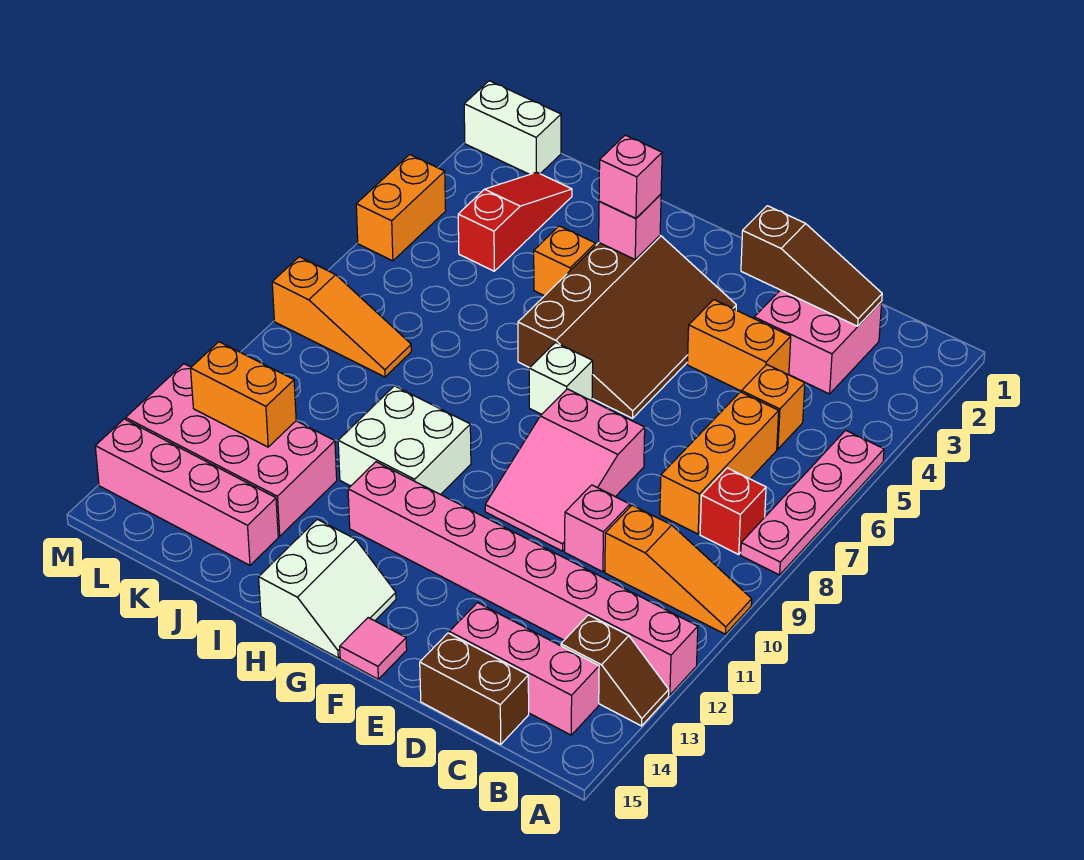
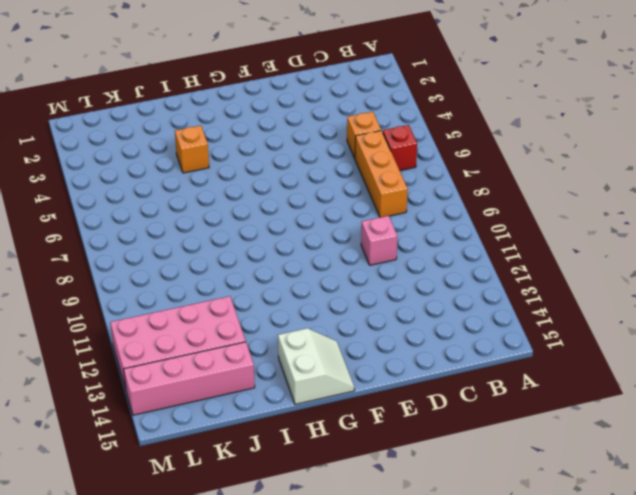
red brick B6 level 1 -> red brick B8 level 1
none -> pink plate A5:A8 level 1
none -> orange slope A10:C10 level 1 top C
none -> pink brick A12:H12 level 1

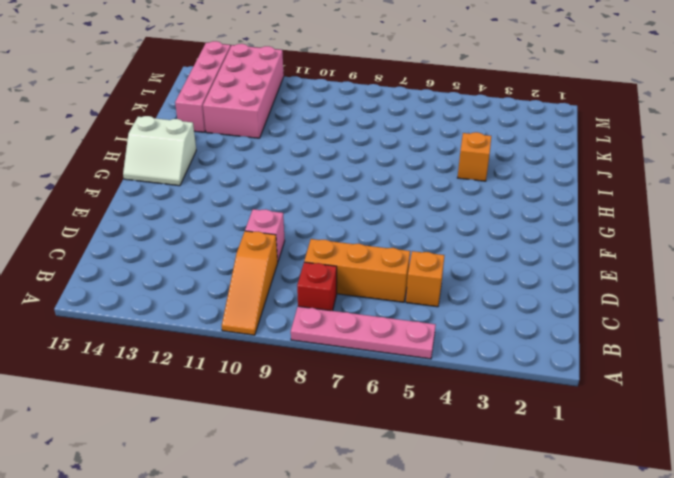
none -> pink brick A12:H12 level 1
none -> brown slope A13:B13 level 1 top B
none -> pink brick B14:D14 level 1

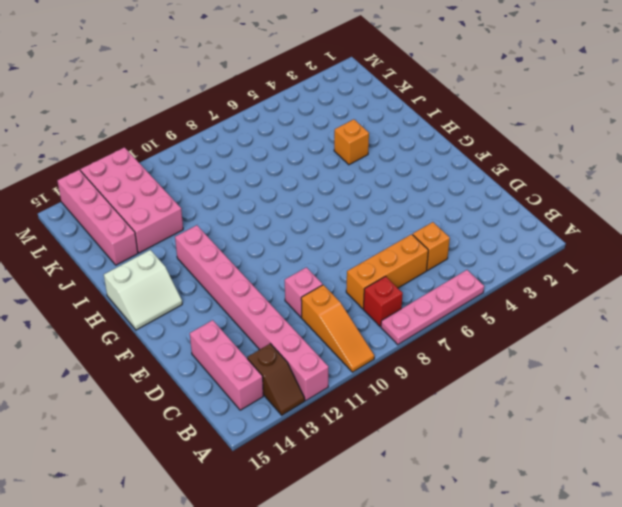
none -> pink brick C2:D3 level 1
none -> brown brick C15:D15 level 1
none -> orange brick D4:E4 level 1

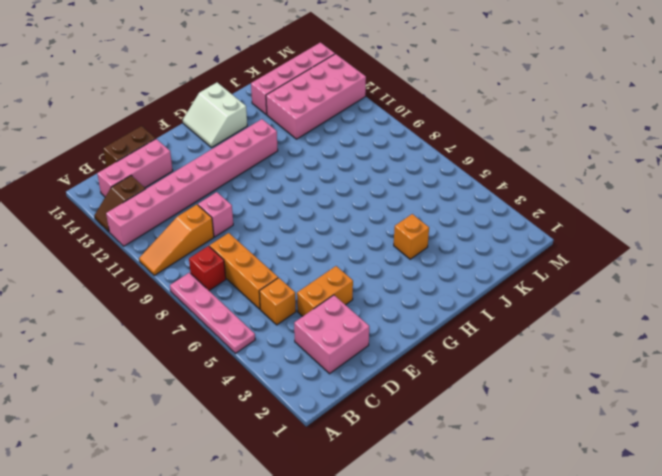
none -> pink slope E8:F10 level 1 top 8
none -> brown slope F3:H6 level 1 top H
none -> pink tile F15 level 1

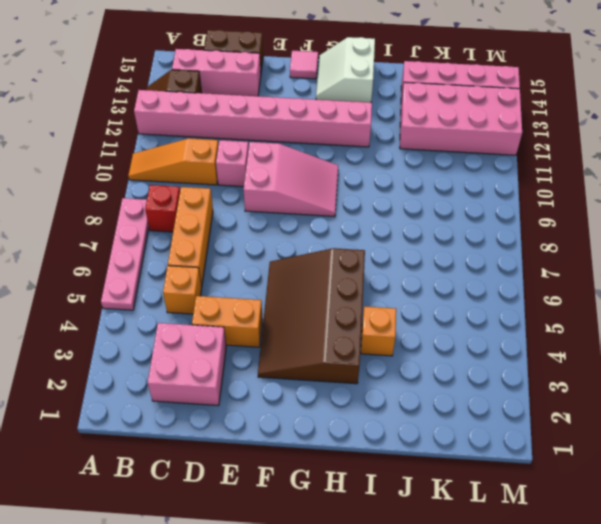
pink slope E9:G10 level 1 top E -> pink slope E8:F10 level 1 top 8
none -> white brick G7 level 1
none -> white brick H10:I11 level 1
none -> red slope K2:K4 level 1 top 4

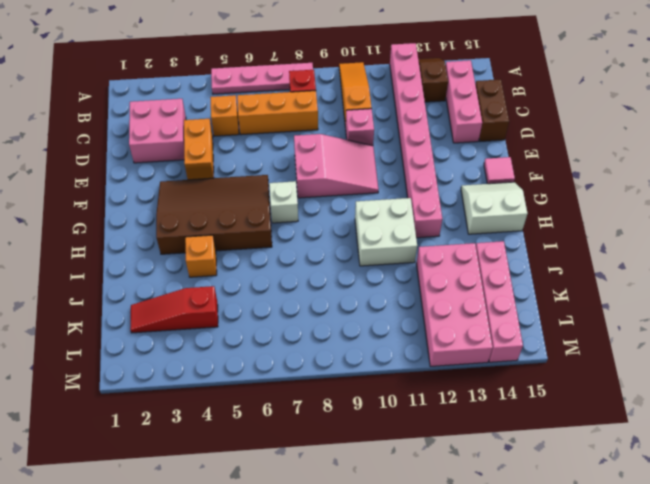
none -> orange slope K8:M8 level 1 top M
none -> white brick L1:M1 level 1
none -> orange brick M4:M5 level 1

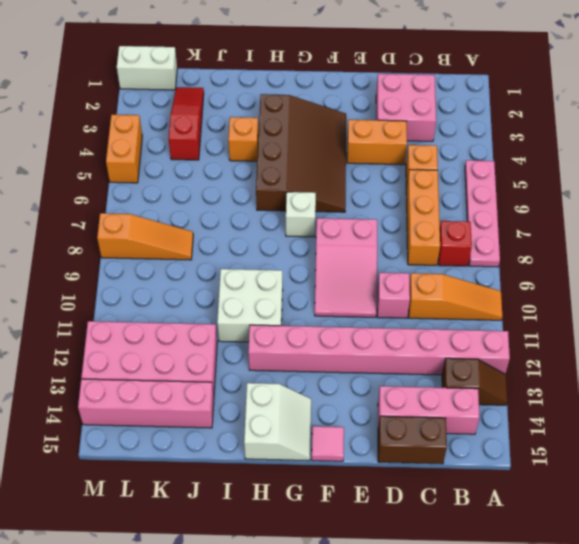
none -> brown slope C2:E2 level 2 top E
none -> pink brick H3 level 2
none -> orange brick K12:L12 level 2

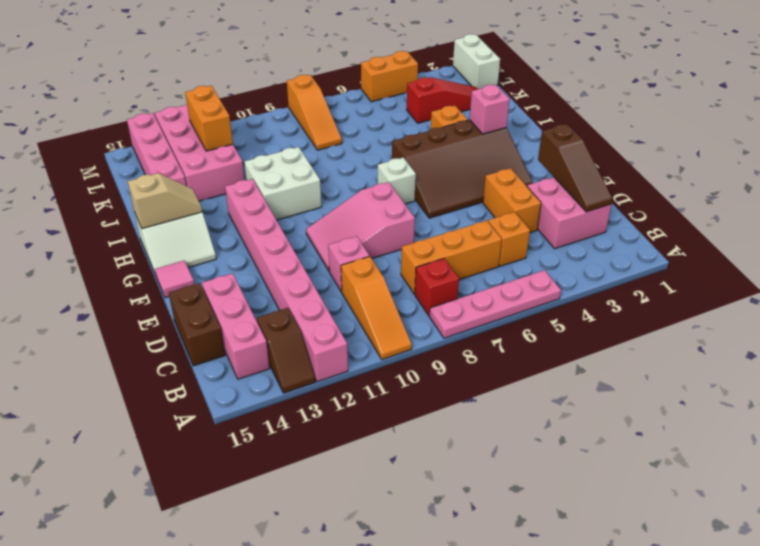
tan slope H14:H15 level 2 top 15 -> none
none -> pink brick H3 level 3

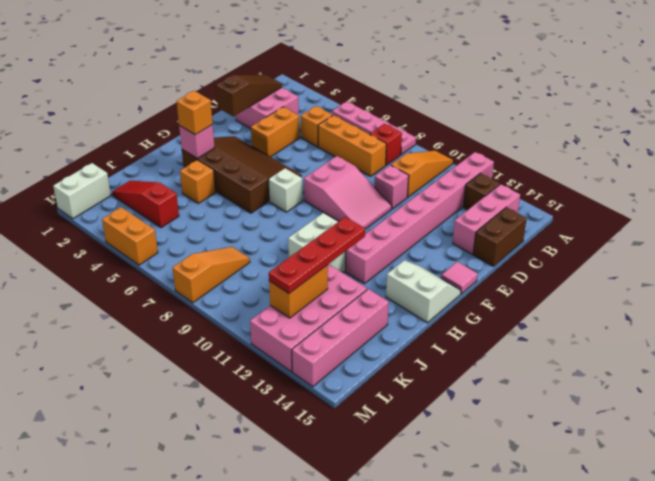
orange brick H3 level 3 -> pink brick H3 level 3
red plate I12:L12 level 3 -> none

